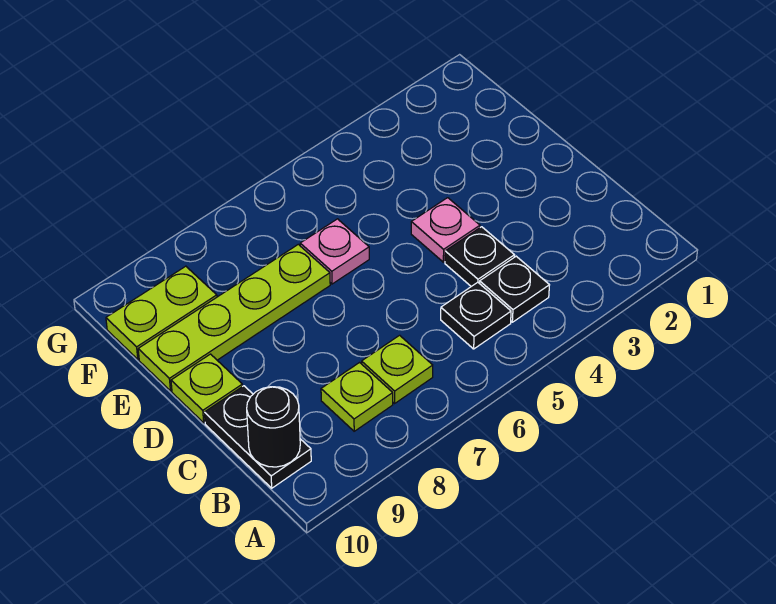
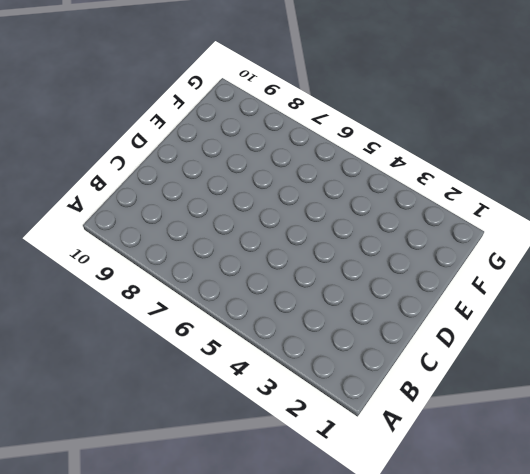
none -> black plate B4 level 1
none -> black plate B5 level 1
none -> lime plate B7 level 1

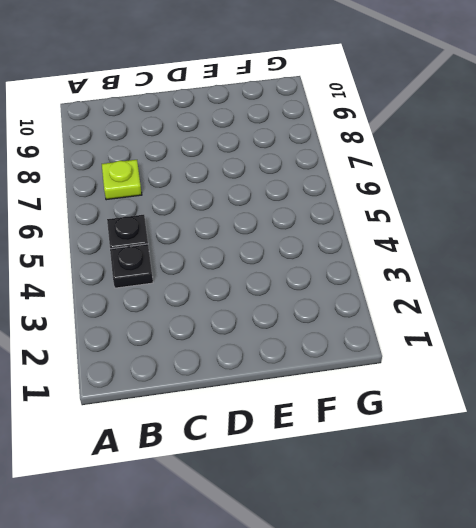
none -> lime plate B8 level 1
none -> black plate B10:C10 level 1
none -> black plate C4 level 1

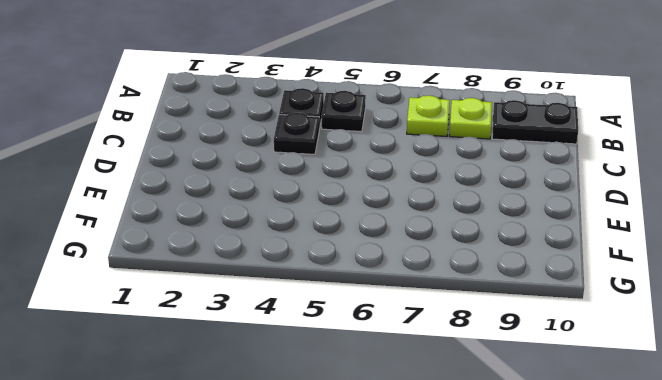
black plate B9:B10 level 1 -> black plate B10:C10 level 1
none -> pink plate D4 level 1
none -> lime plate D10 level 1
none -> pink plate E6 level 1

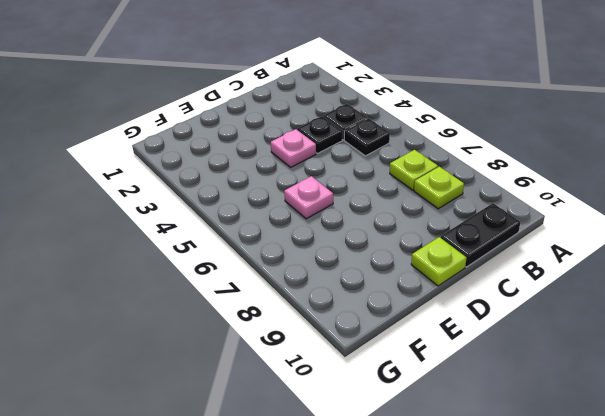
none -> lime plate E7:E10 level 1
none -> lime plate F9:F10 level 1
none -> black round brick B10 level 2

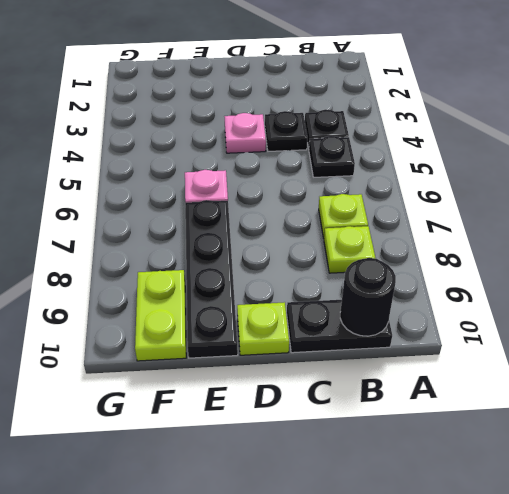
black plate E7:E10 level 1 -> lime plate E7:E10 level 1

